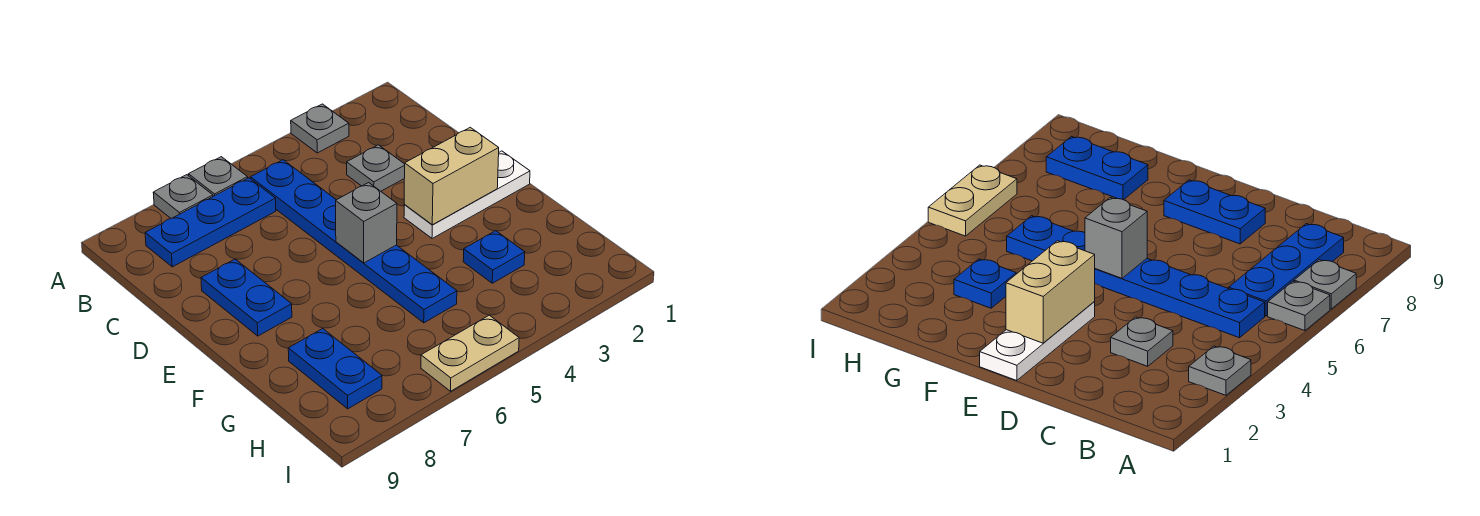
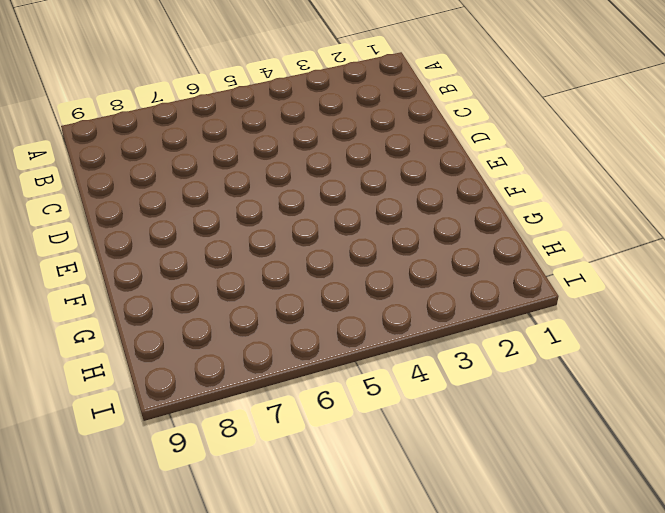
none -> grey plate A3 level 1
none -> grey plate A6 level 1
none -> grey plate A7 level 1

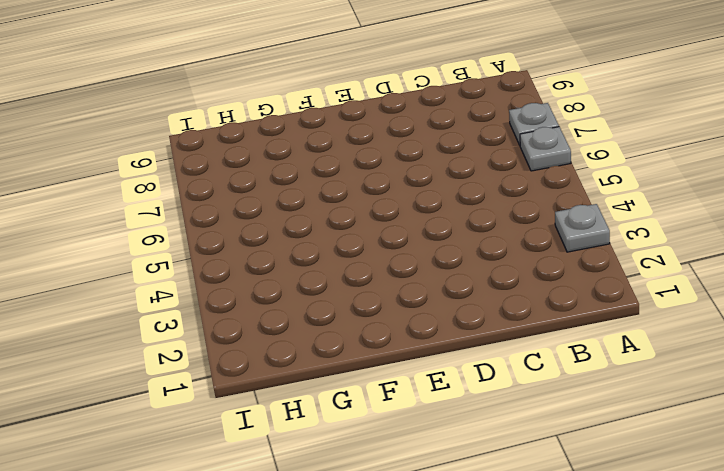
none -> blue plate B5:G5 level 1
none -> blue plate B6:B8 level 1
none -> grey plate C3 level 1

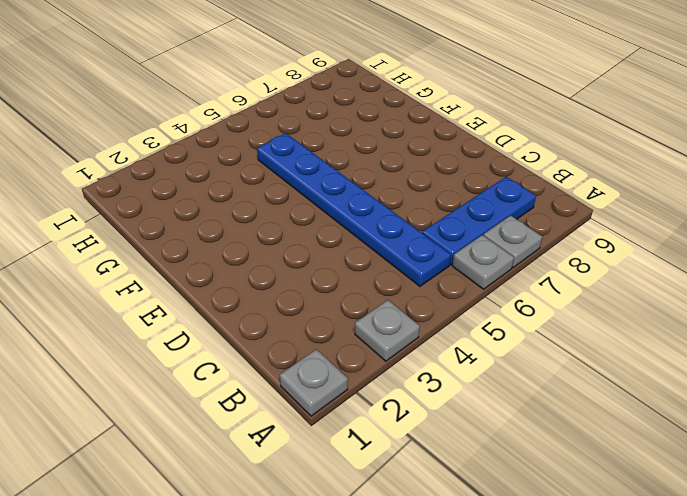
grey plate A1 level 1 -> grey plate C3 level 1
none -> blue plate D8:E8 level 1
none -> white plate E1:E3 level 1
none -> blue plate G3 level 1

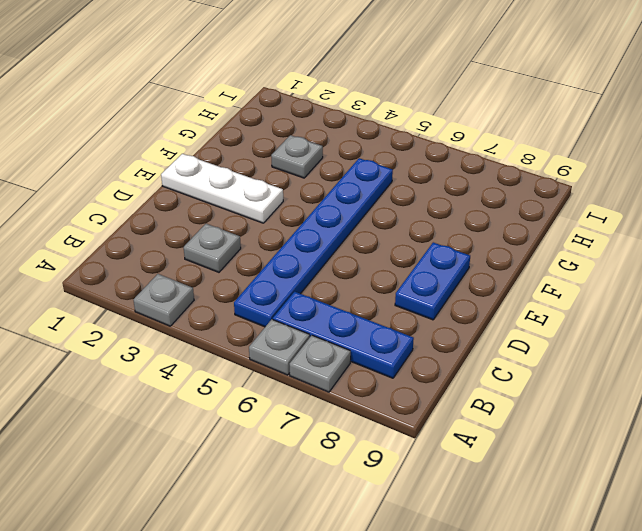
grey plate G3 level 1 -> blue plate G3 level 1
none -> blue plate G8:H8 level 1
none -> tan plate I5:I6 level 1
none -> tan brick E2:E3 level 2

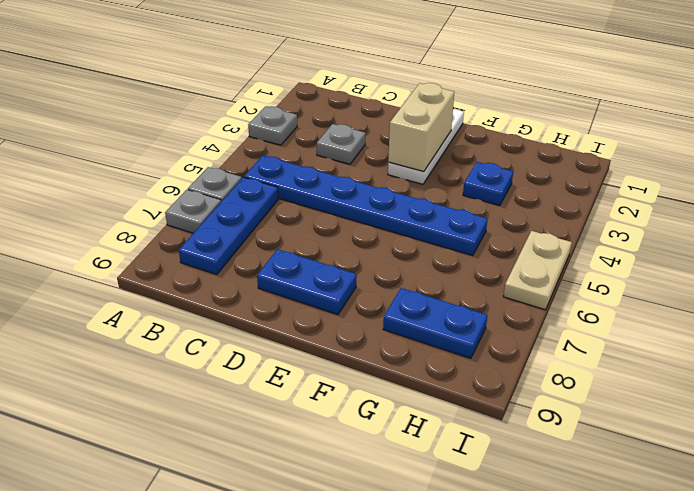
none -> grey brick E5 level 2

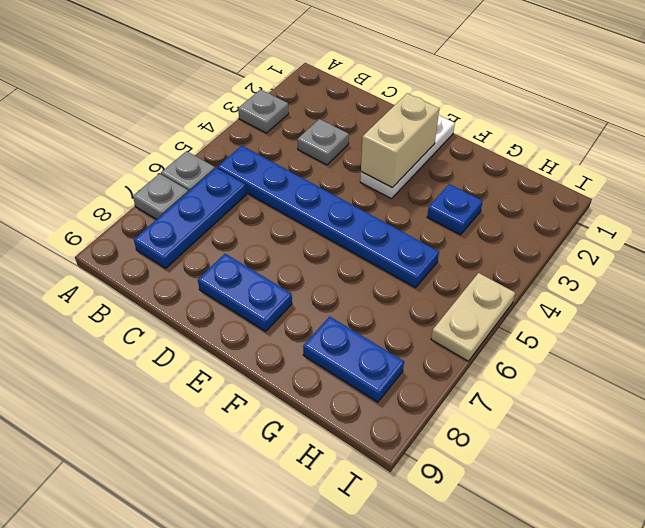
none -> grey brick E5 level 2

